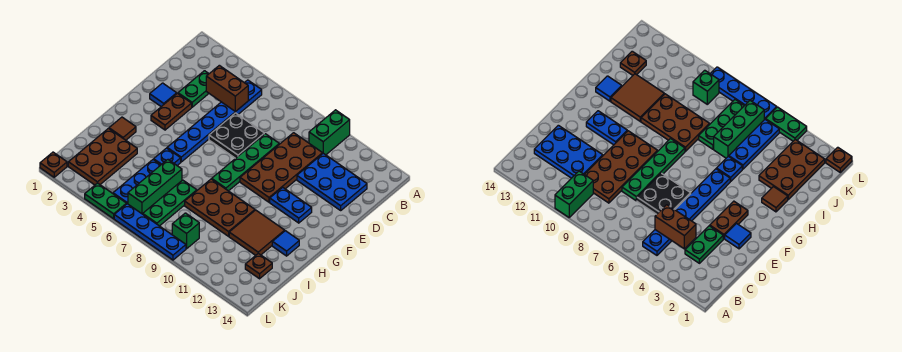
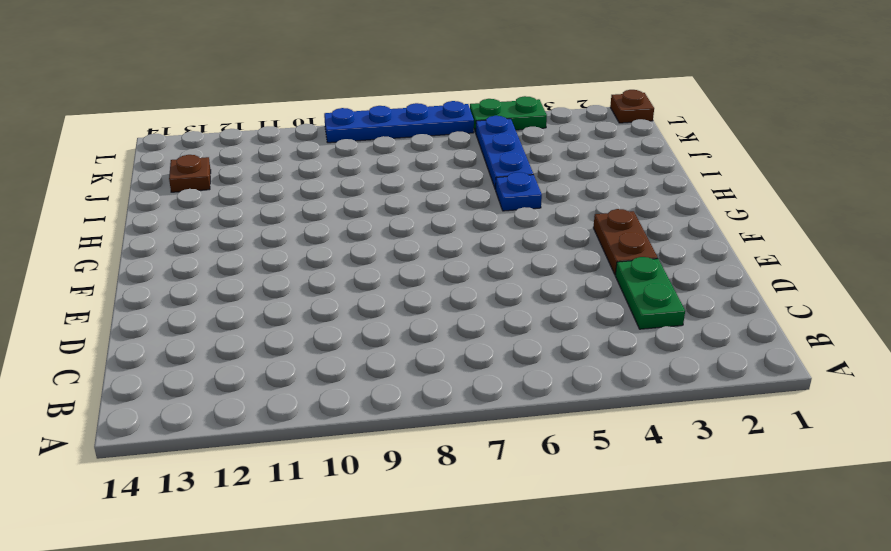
none -> green brick A10:B10 level 1
none -> blue plate B5:G5 level 1
none -> brown plate C9:F10 level 1

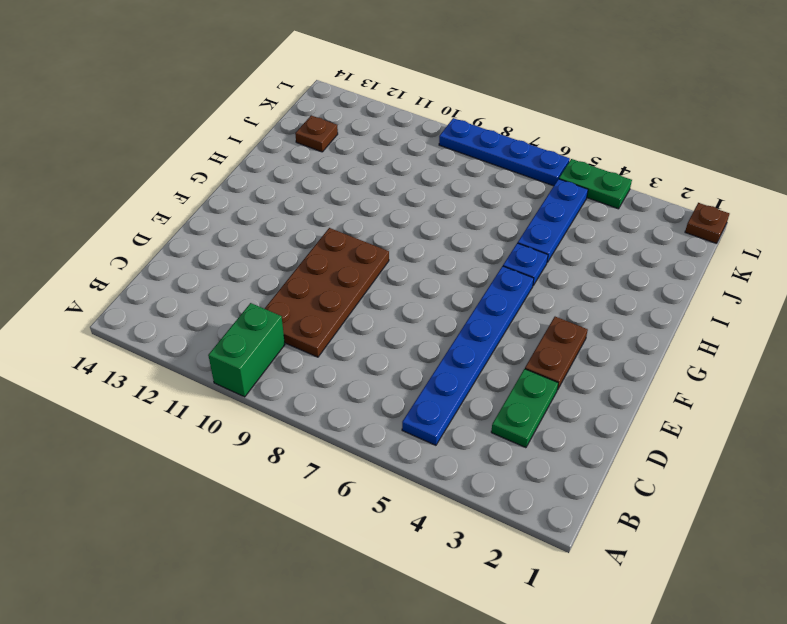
none -> blue plate C11:D13 level 1
none -> black plate D6:E7 level 1
none -> green plate D8:G8 level 1

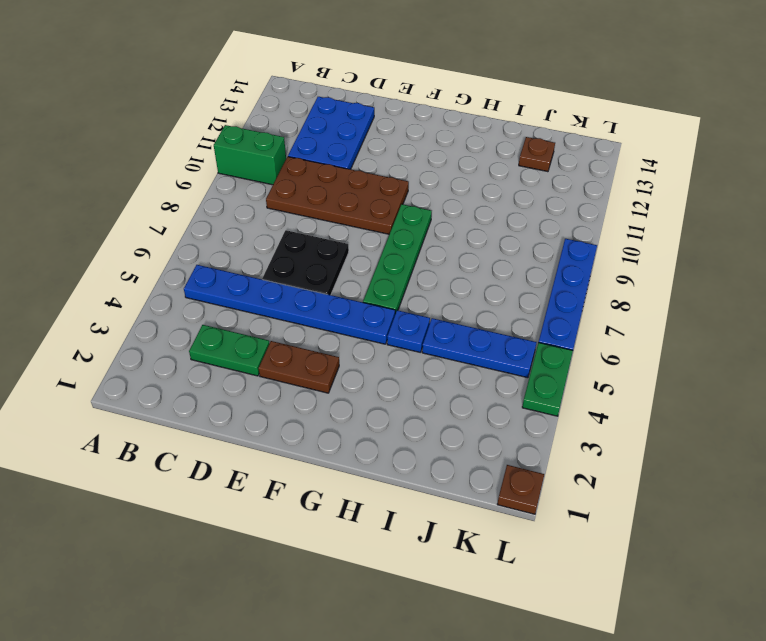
green plate G6:G9 level 1 -> green plate D8:G8 level 1
none -> blue tile E2 level 1
none -> blue plate F11:F12 level 1
none -> brown tile H2 level 1

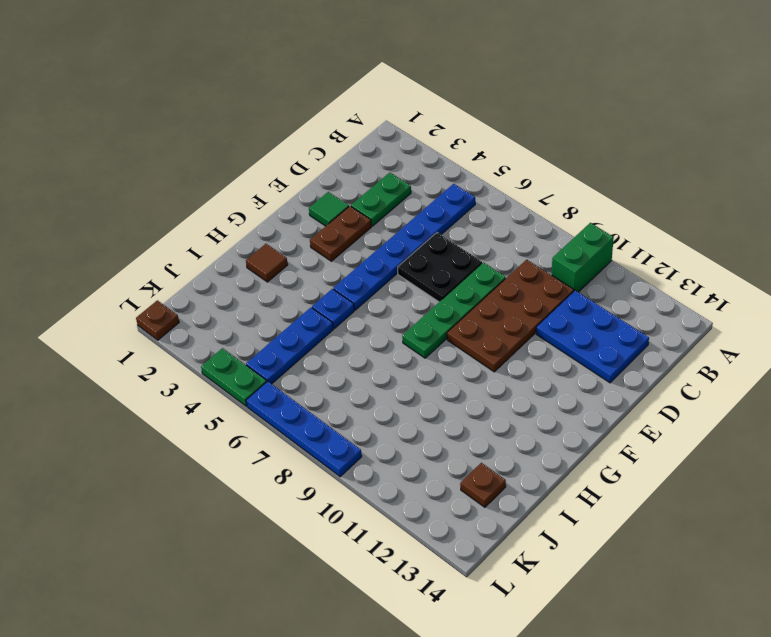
green tile E2 level 1 -> blue tile E2 level 1
none -> blue plate F11:F12 level 1
none -> brown plate H8:I10 level 1
none -> brown tile H11:I12 level 1

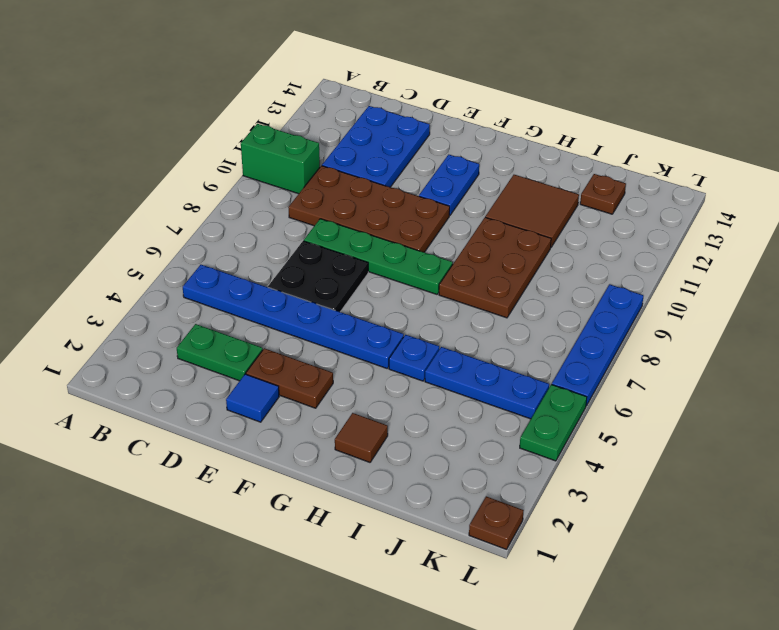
none -> blue tile H13 level 1
none -> brown plate I2:K3 level 1
none -> green brick I6:K6 level 1

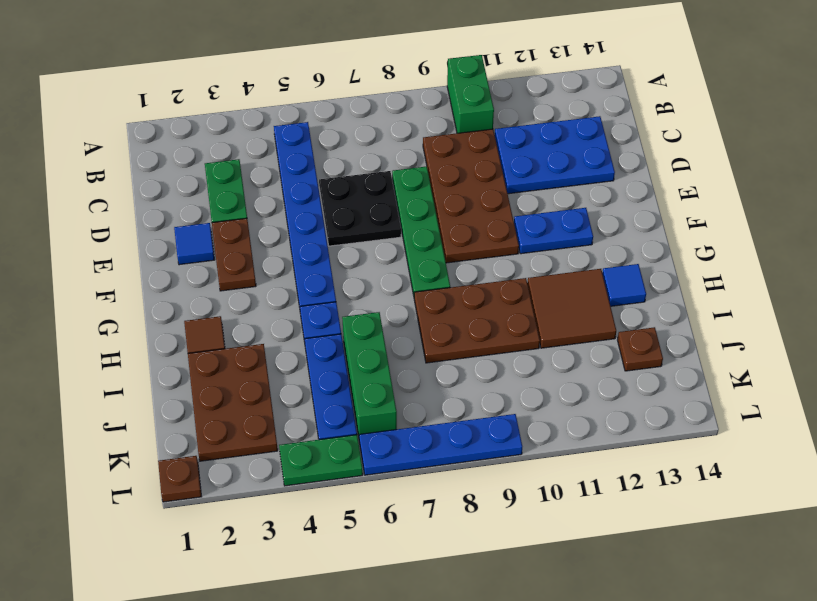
none -> green plate I7:K7 level 1
none -> green brick K9 level 1
none -> brown brick C4:C5 level 2

